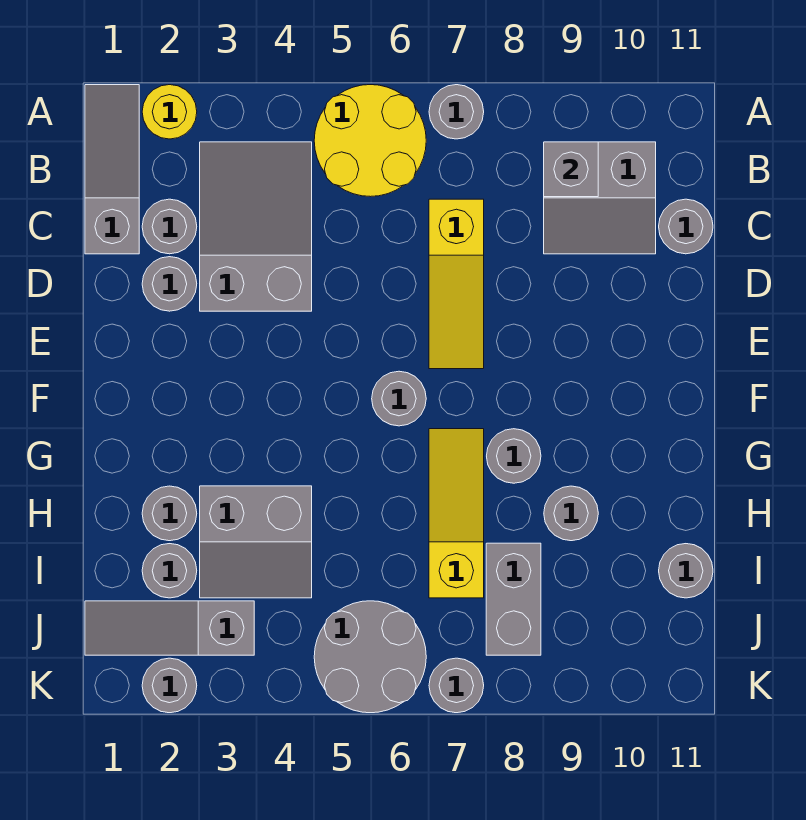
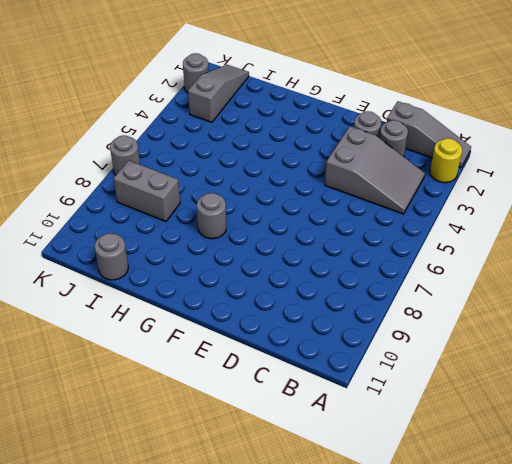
none -> yellow round brick A5:B6 level 1
none -> grey round brick A7 level 1
none -> grey slope B9:C10 level 1 top B

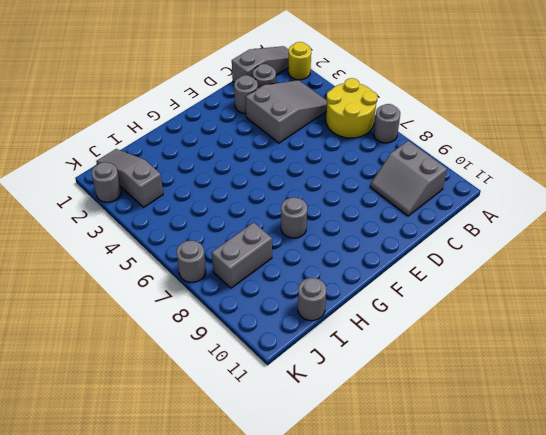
none -> yellow slope C7:E7 level 1 top C
none -> grey round brick C11 level 1
none -> grey round brick F6 level 1

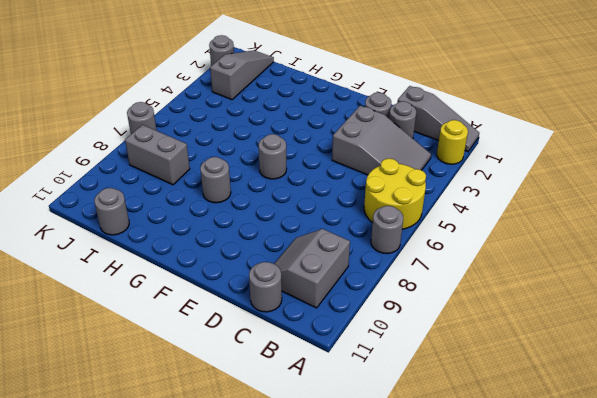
none -> yellow slope C7:E7 level 1 top C
none -> yellow slope G7:I7 level 1 top I
none -> grey round brick H2 level 1

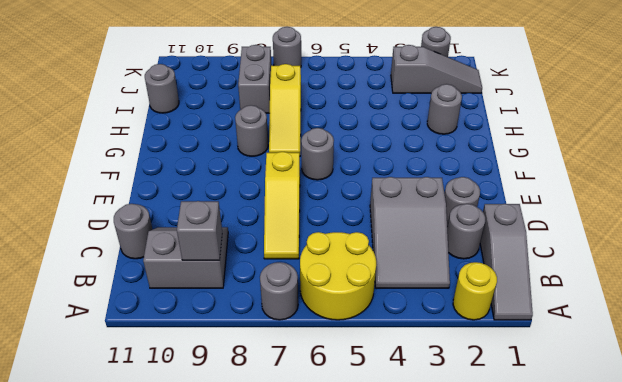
yellow slope C7:E7 level 1 top E -> yellow slope C7:E7 level 1 top C
none -> grey slope H3:I4 level 1 top H
none -> grey round brick H9 level 1
none -> grey round brick I2 level 1

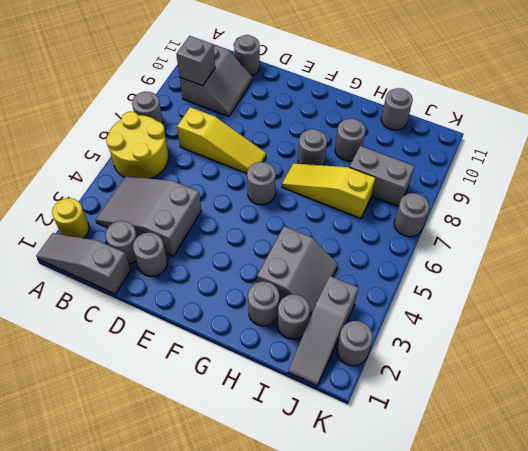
none -> grey round brick J5:K6 level 1

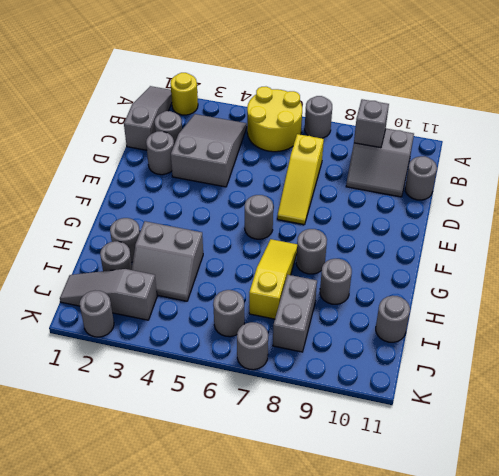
grey round brick J6 level 1 -> grey round brick J5:K6 level 1

